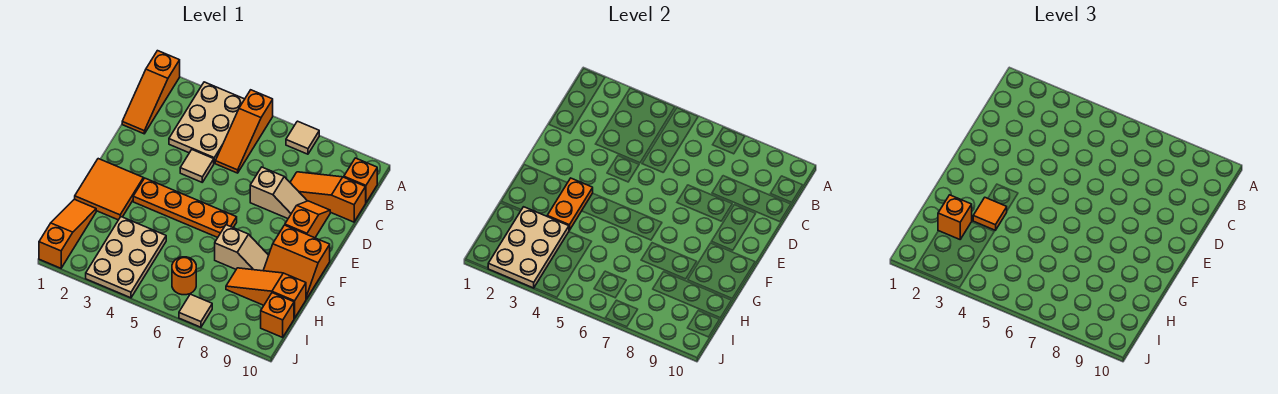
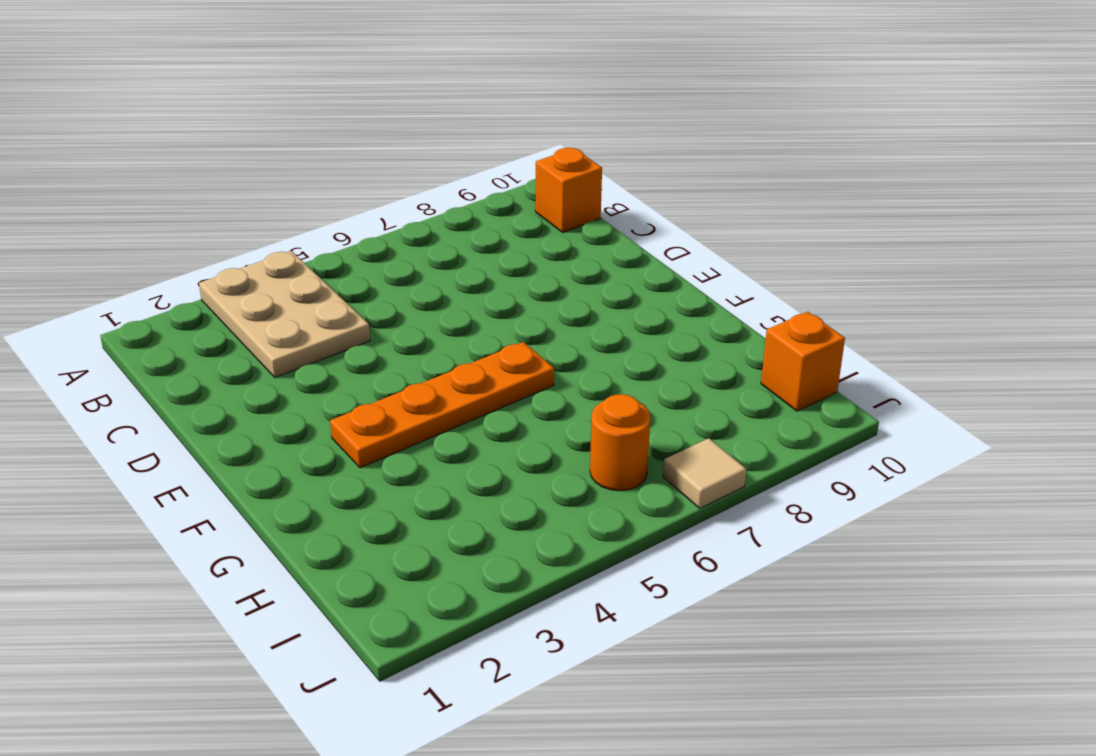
none -> orange slope A1:C1 level 1 top A
none -> orange slope A5:C5 level 1 top A
none -> tan tile A7 level 1

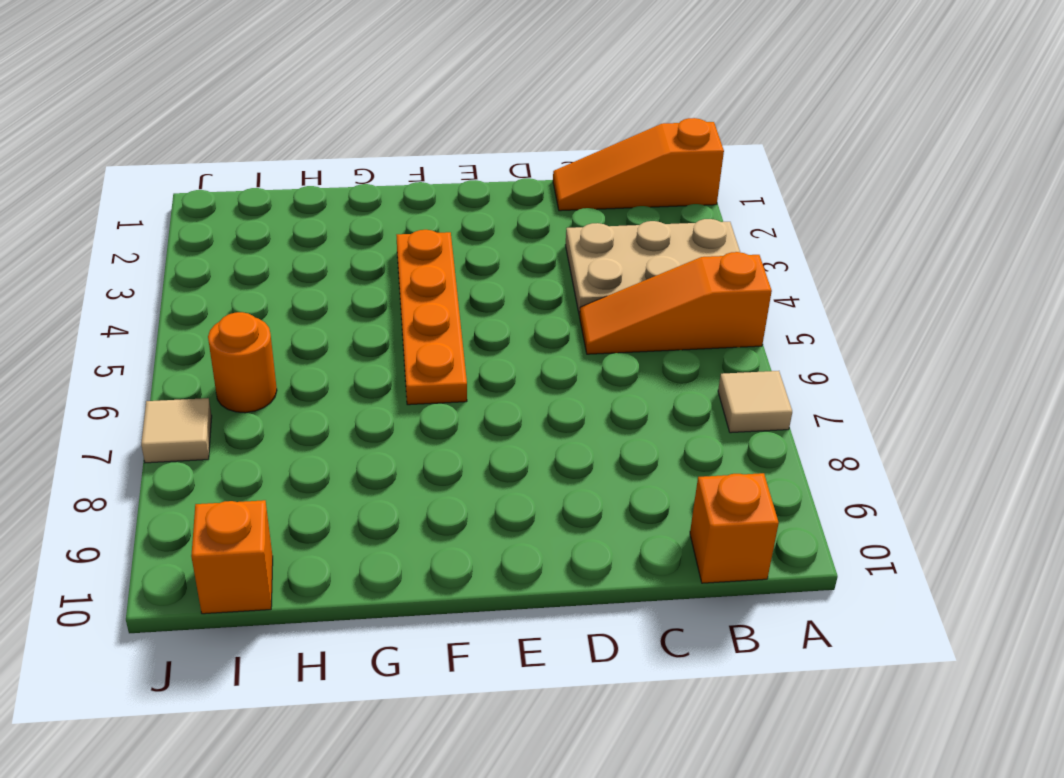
none -> orange slope C8:C10 level 1 top 10
none -> tan tile D4 level 1
none -> tan slope D7:D8 level 1 top 7

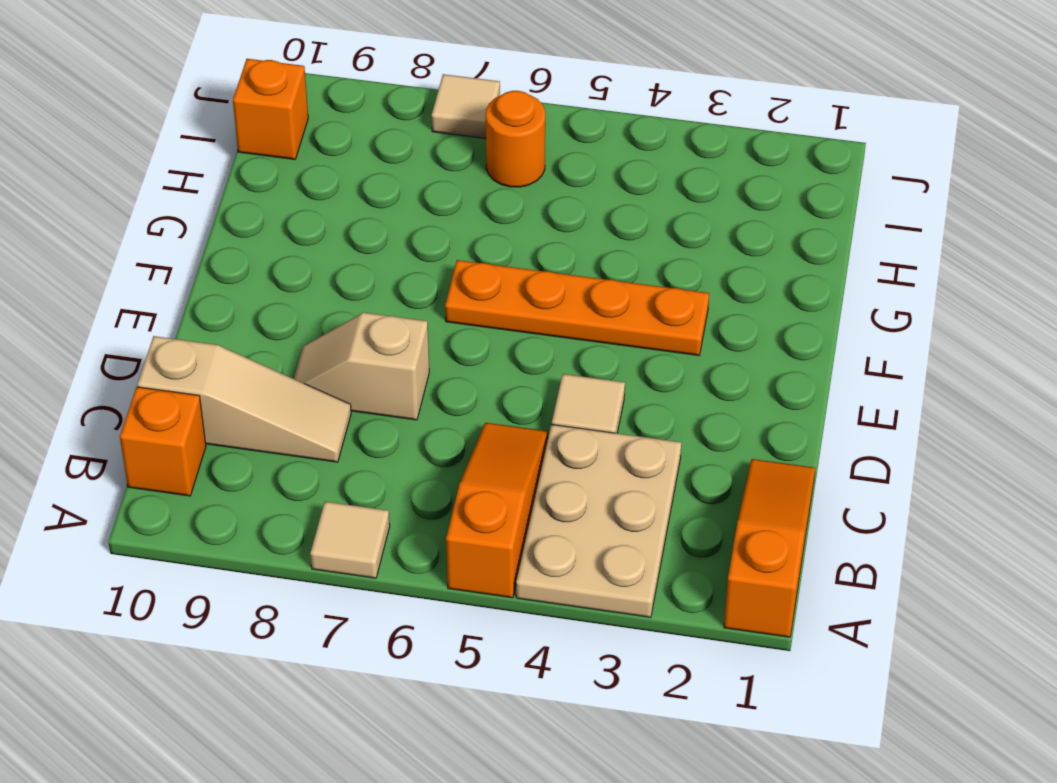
tan slope C8:C10 level 1 top 10 -> orange slope C8:C10 level 1 top 10
none -> orange slope D9:E9 level 1 top E
none -> orange tile F1:G2 level 1
none -> orange slope F9:G10 level 1 top F

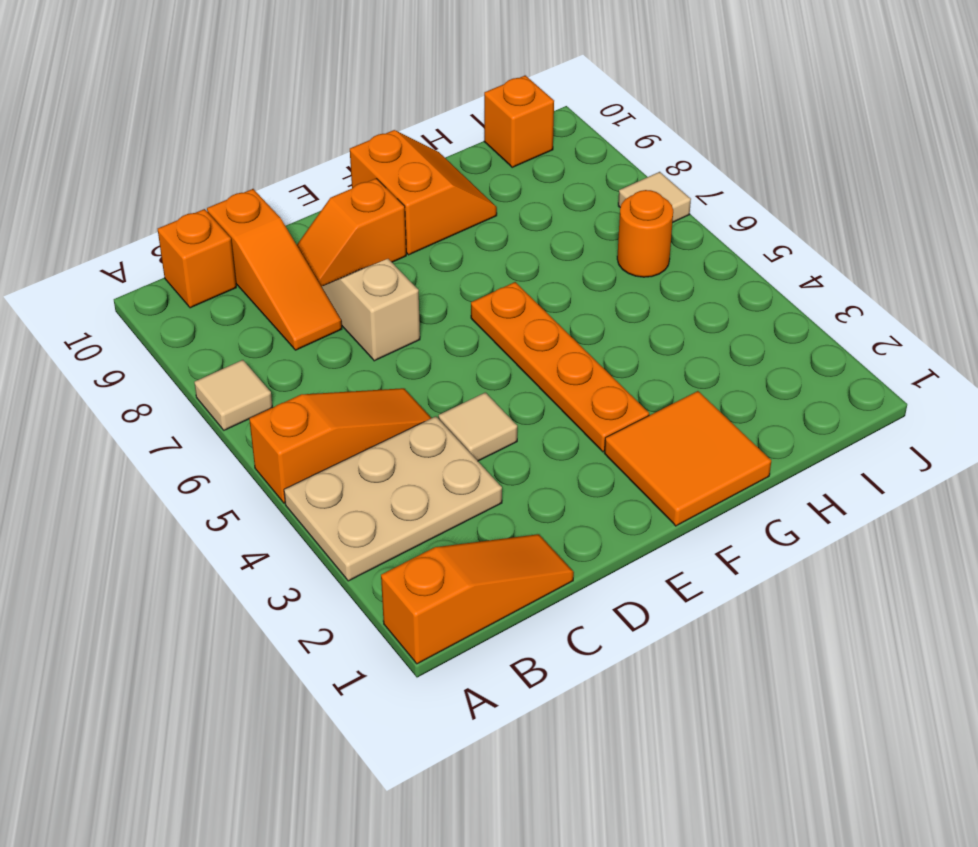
none -> tan slope G7:G8 level 1 top 7
none -> orange slope H1:J1 level 1 top J
none -> tan plate H3:J4 level 1

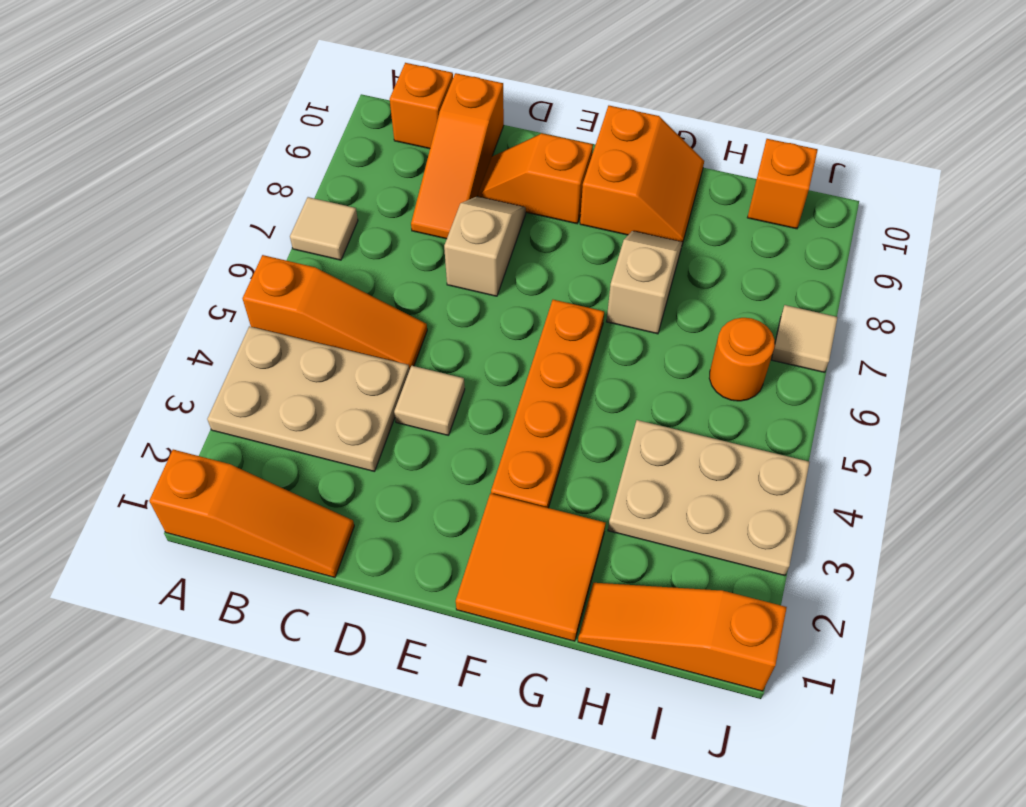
none -> orange slope H8:H10 level 1 top 10
none -> orange plate F3:G3 level 2
none -> tan plate H2:J3 level 2

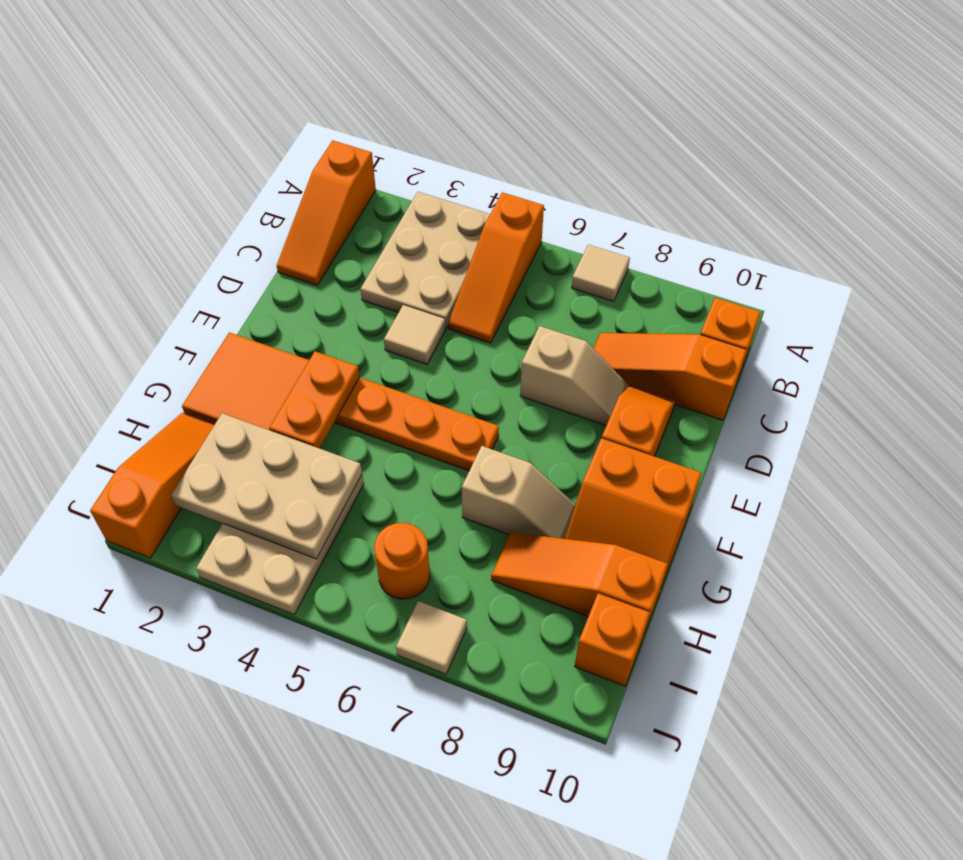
tan plate H2:I4 level 2 -> tan plate H2:J3 level 2
none -> orange tile G3 level 3
none -> orange brick H2 level 3

